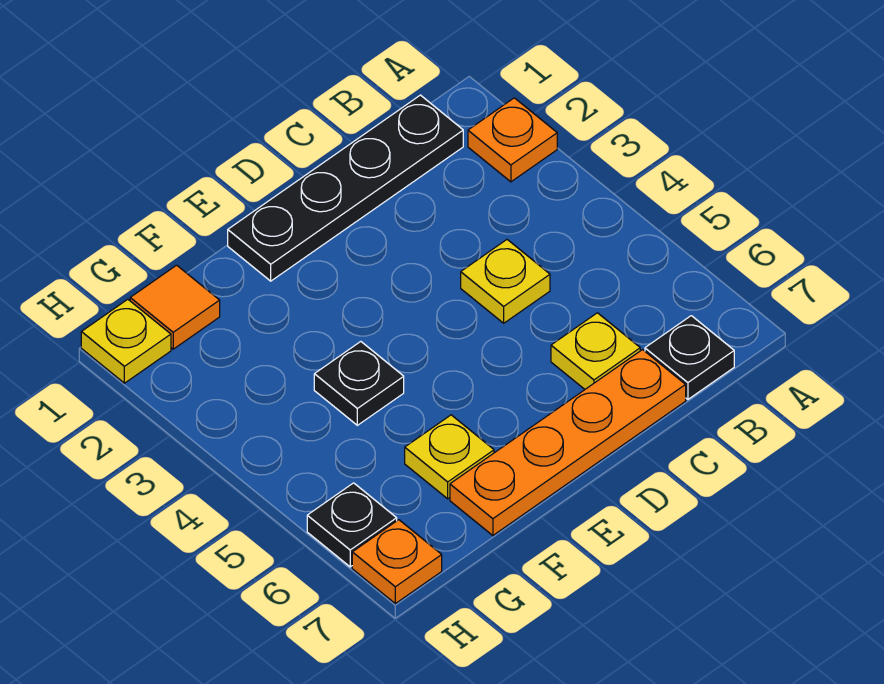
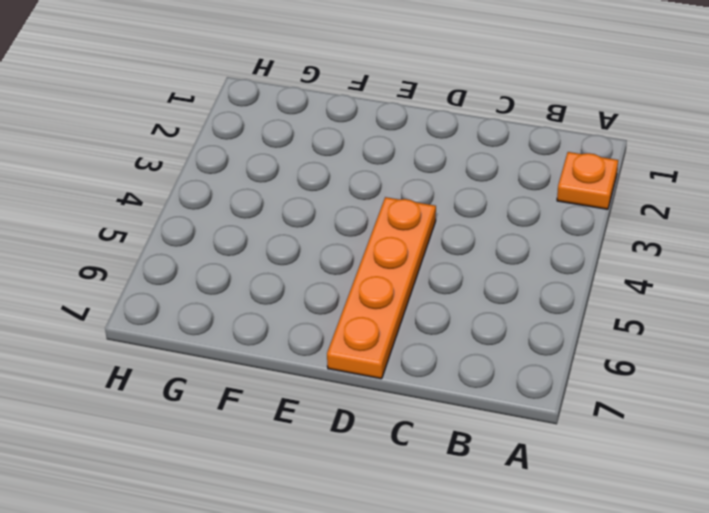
orange plate D4:D7 level 1 -> orange plate C7:F7 level 1
none -> black plate B1:E1 level 1
none -> black plate B7 level 1
none -> yellow plate C4 level 1

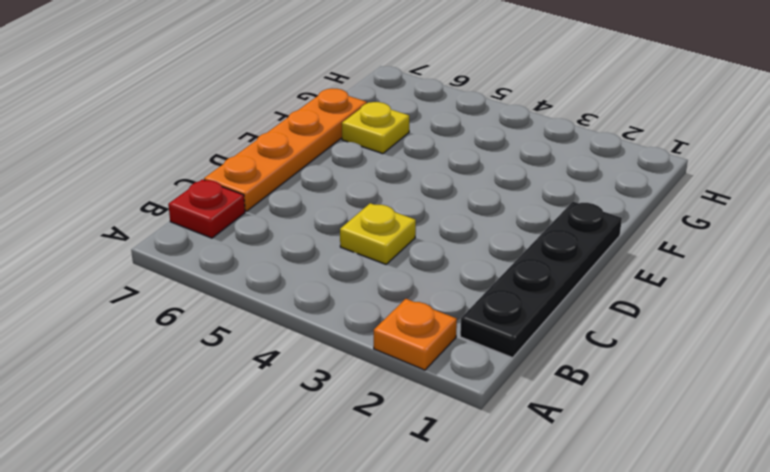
red plate B7 level 1 -> black plate B7 level 1
none -> yellow plate C6 level 1
none -> black plate F4 level 1
none -> orange tile G1 level 1

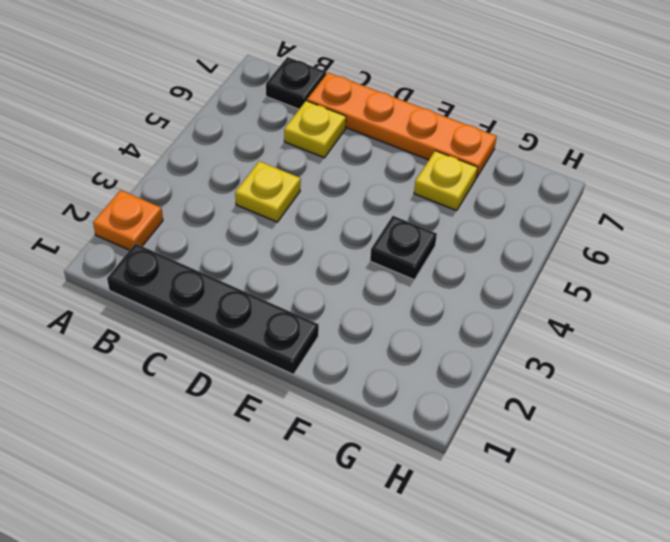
none -> orange tile G1 level 1
none -> yellow plate H1 level 1
none -> black plate H6 level 1

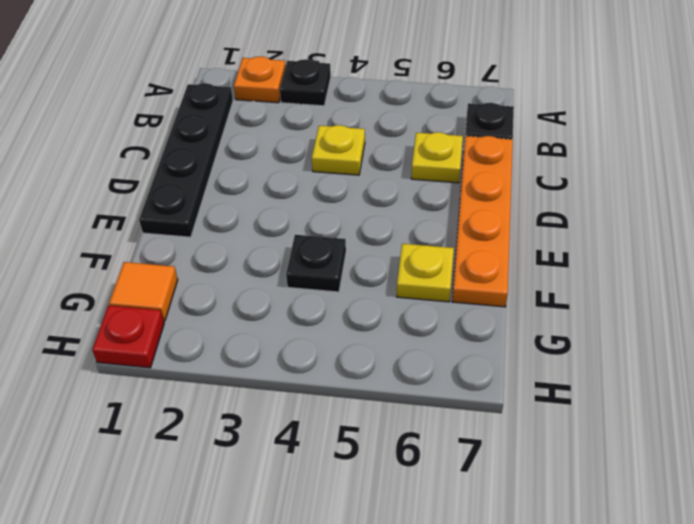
black plate A3 level 1 -> black plate H6 level 1
red plate H1 level 1 -> yellow plate H1 level 1
none -> orange plate H7 level 1

